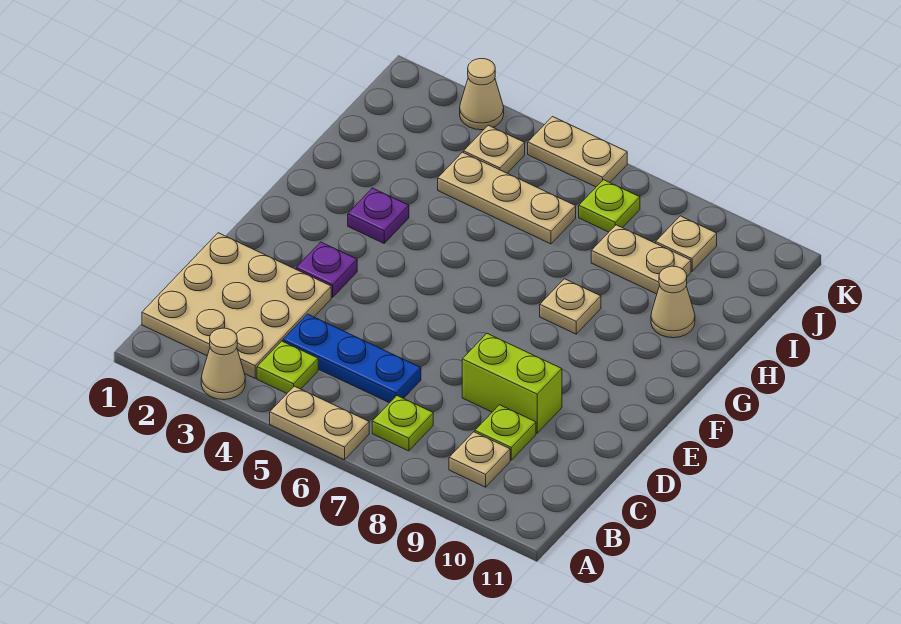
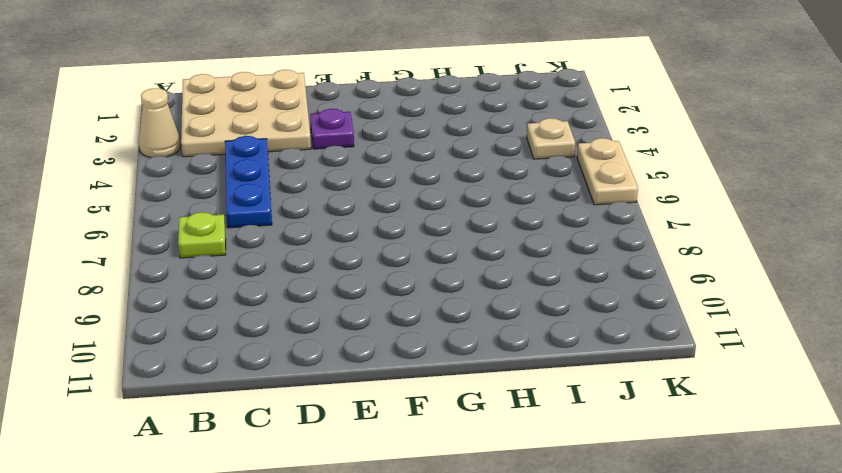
none -> tan plate A5:A6 level 1
none -> lime plate B4 level 1
none -> tan plate B9 level 1

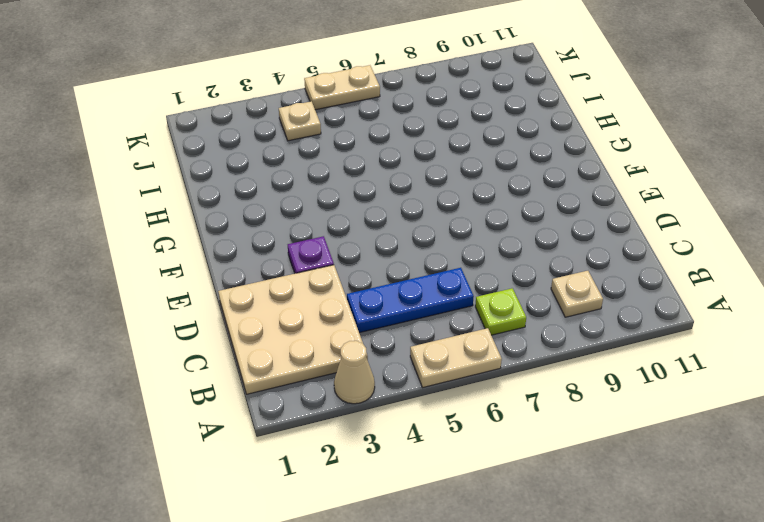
none -> lime plate B4 level 1
none -> lime plate C9 level 1
none -> lime brick D8:D9 level 1

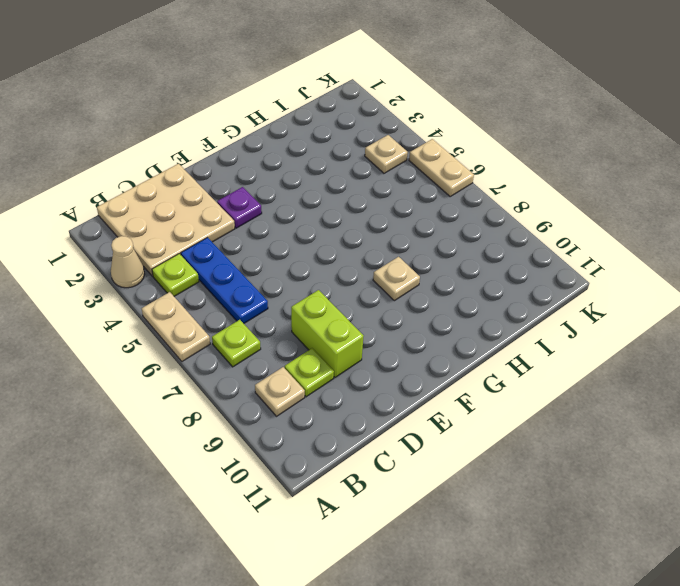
none -> purple plate G3 level 1
none -> tan cone H10 level 1
none -> tan plate I4:I6 level 1

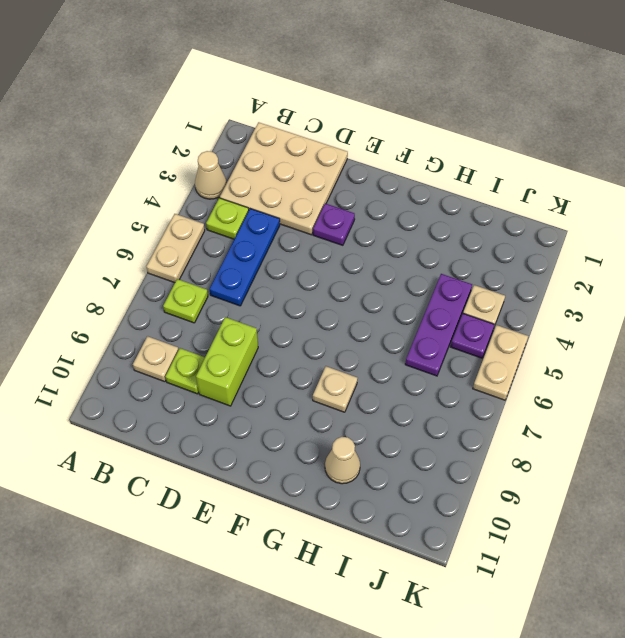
purple plate I4:I6 level 1 -> tan plate I4:I6 level 1
purple plate J5 level 1 -> purple plate G3 level 1
none -> tan plate I8:I9 level 1
none -> lime plate J7 level 1
none -> tan plate J9 level 1

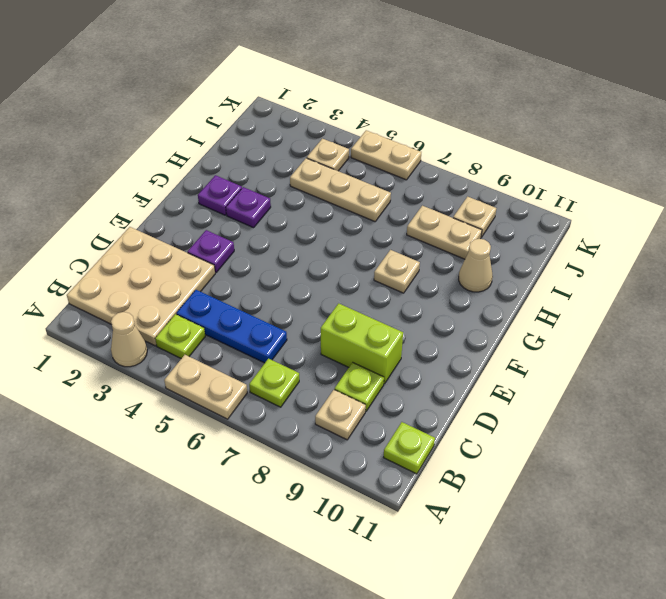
lime plate B11 level 1 -> lime plate J7 level 1
purple plate G2 level 1 -> none
none -> tan cone K3 level 1

